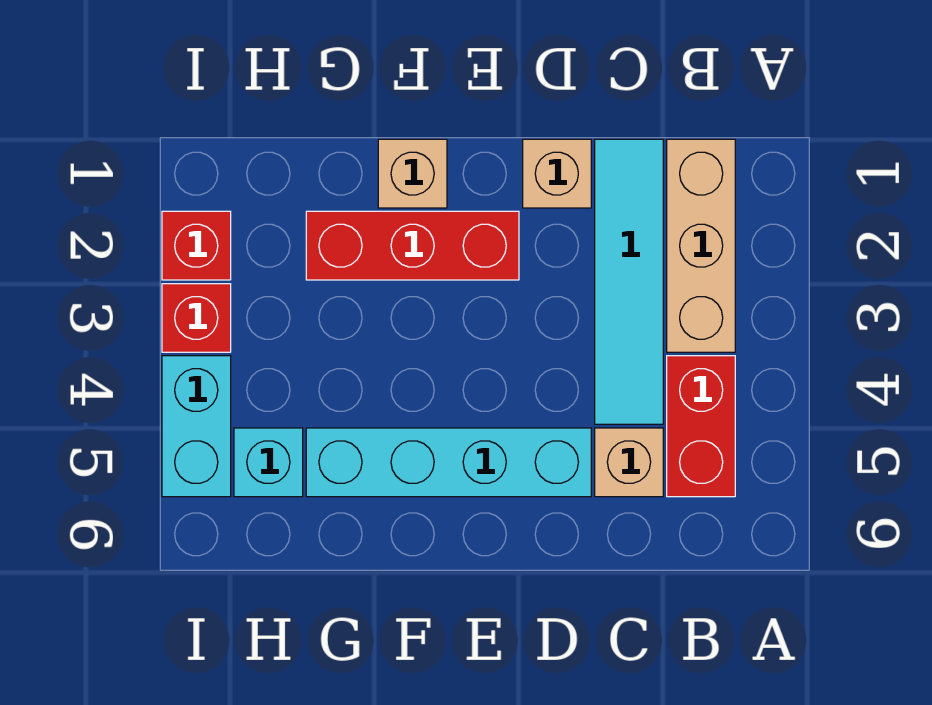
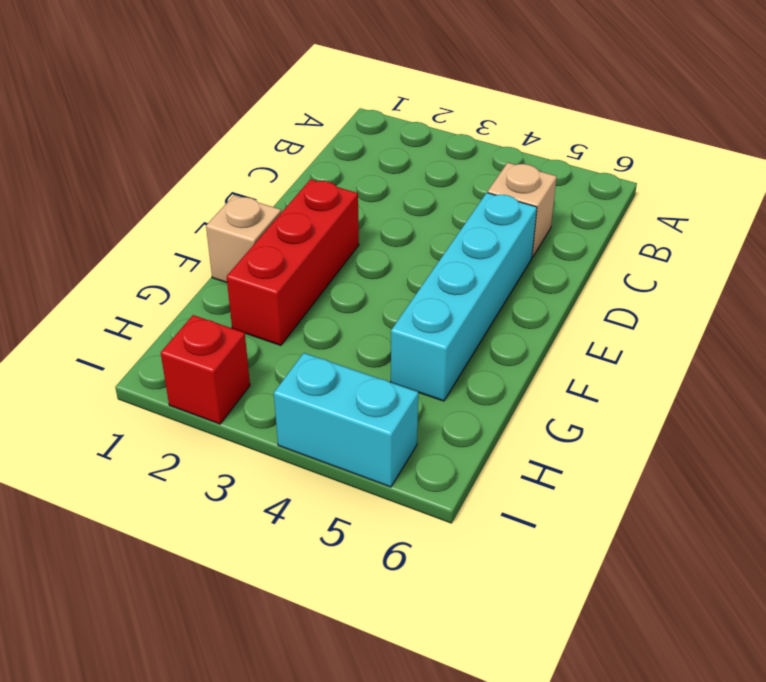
none -> tan brick B1:B3 level 1
none -> red brick B4:B5 level 1
none -> cyan tile C1:C4 level 1

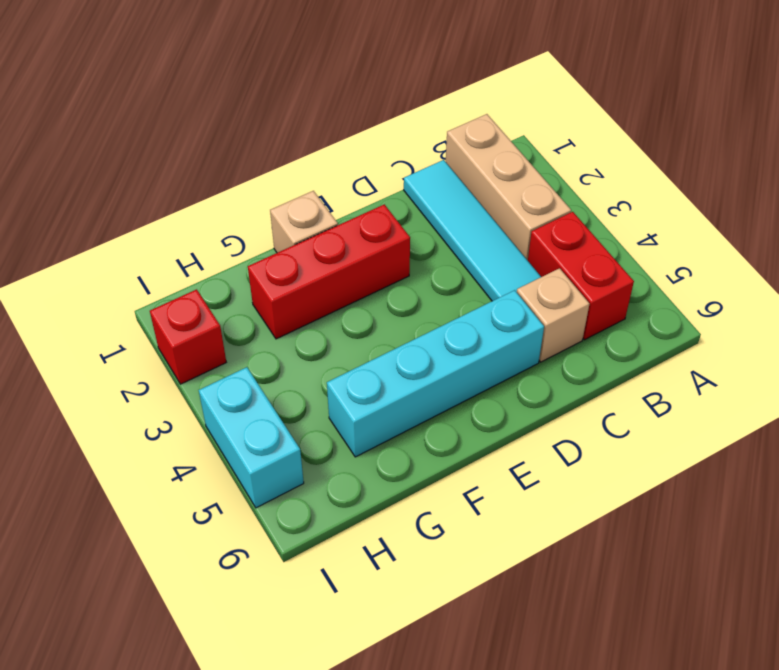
none -> tan brick D1 level 1
none -> cyan brick H5 level 1
none -> red brick I3 level 1

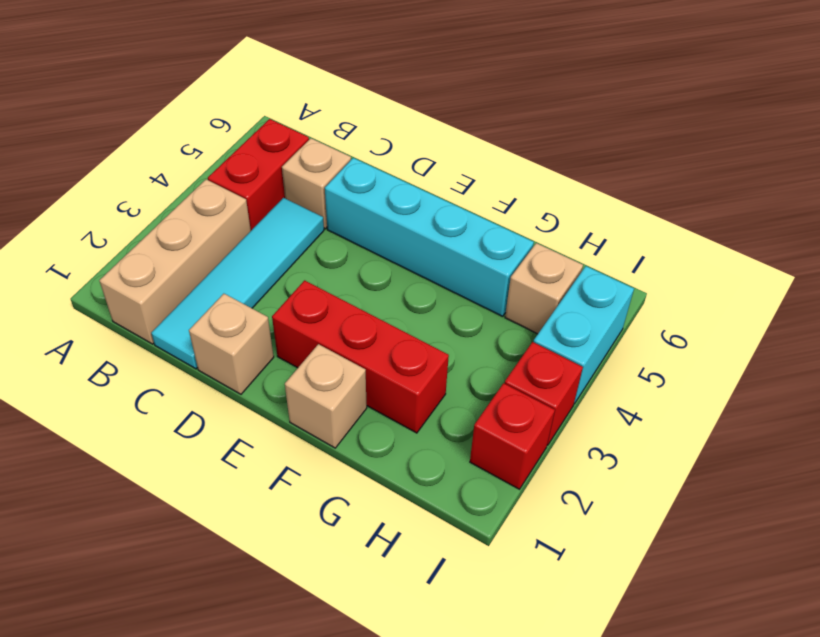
tan brick H5 level 1 -> cyan brick H5 level 1

